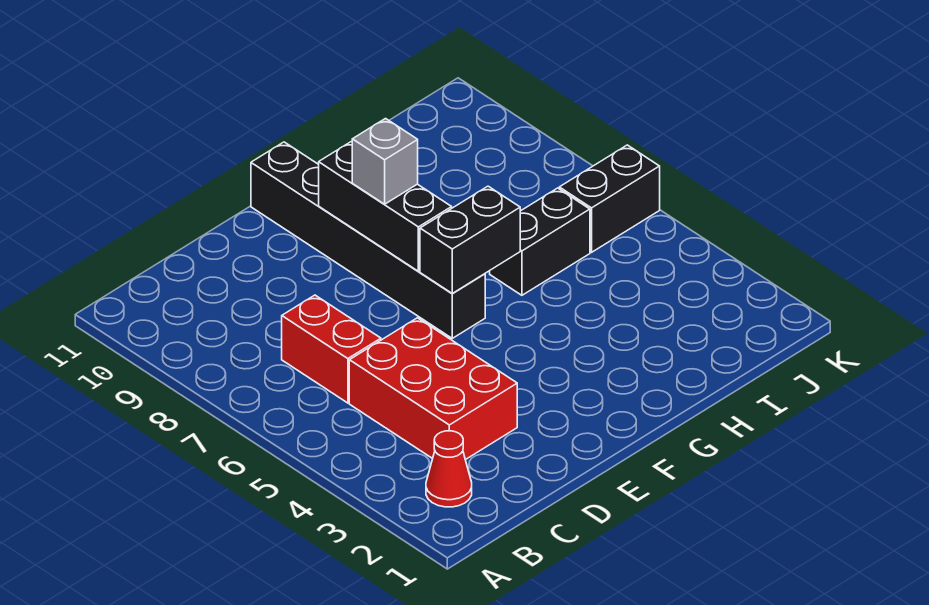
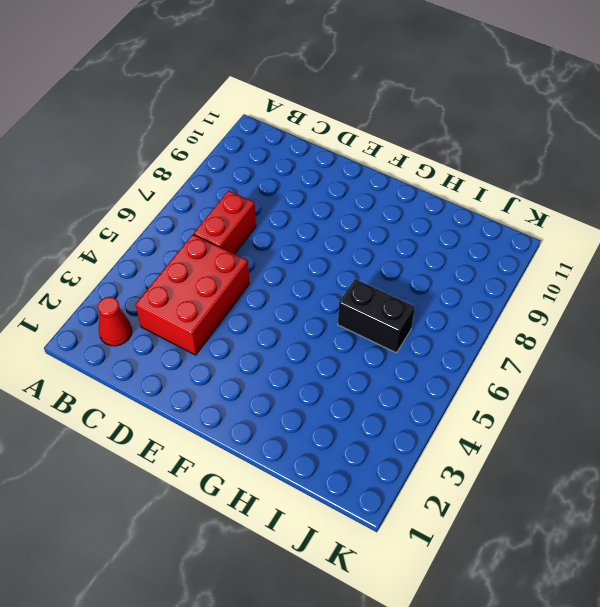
none -> black brick F6:F11 level 1
none -> black brick J6:K6 level 1

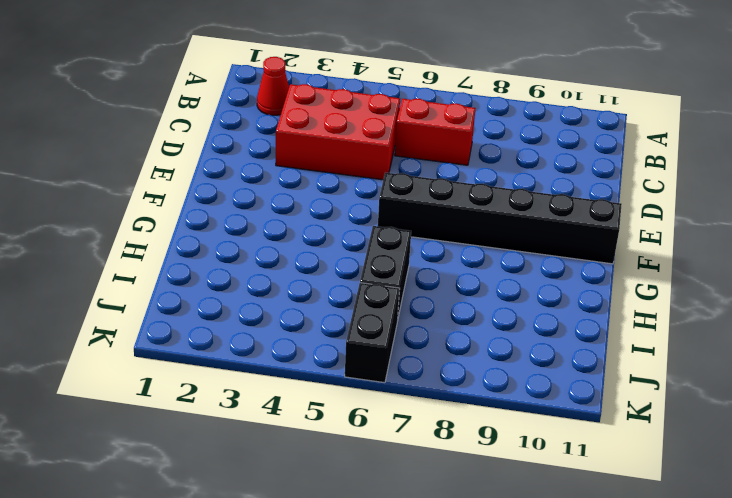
none -> black brick F6:G6 level 2
none -> black brick F7:F9 level 2

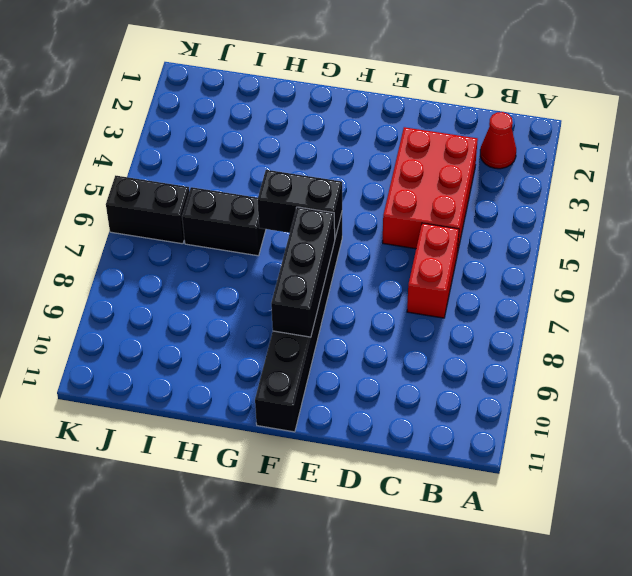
none -> grey brick F8 level 3

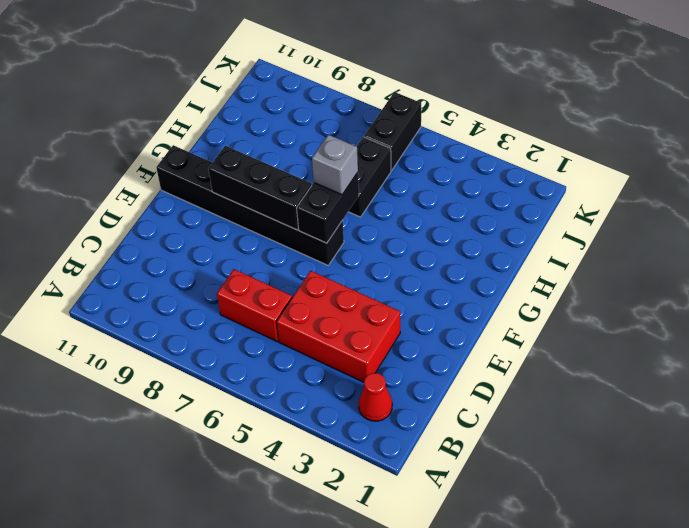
grey brick G6 level 3 -> grey brick F8 level 3

